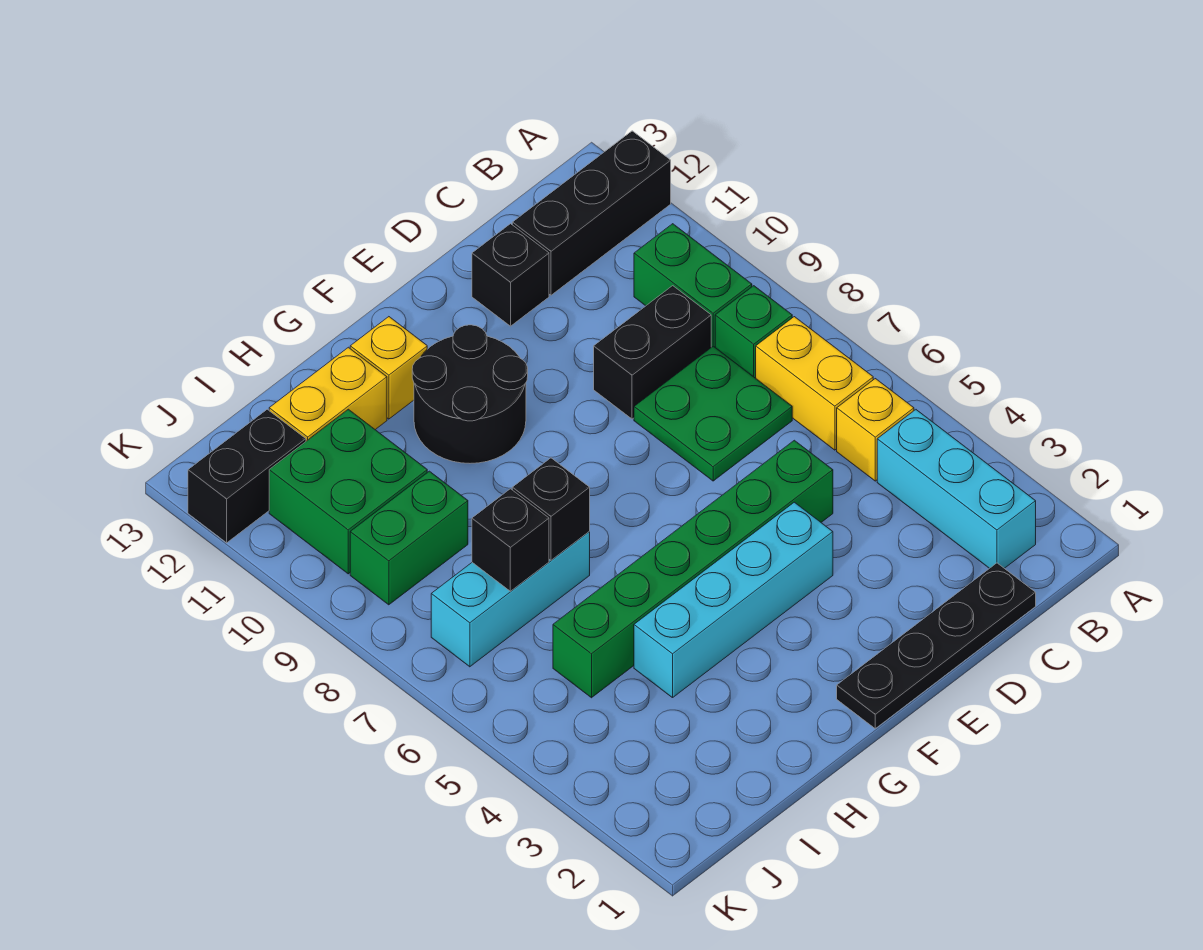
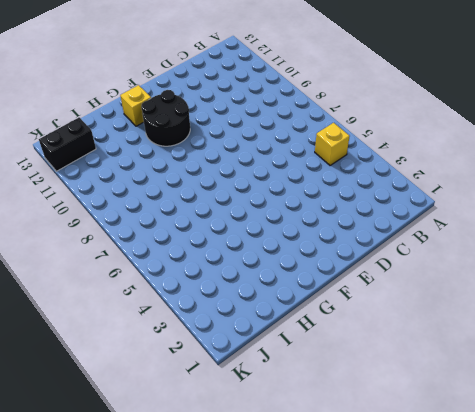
none -> black brick A12:C12 level 1
none -> cyan brick B2:B4 level 1
none -> yellow brick B6:B7 level 1

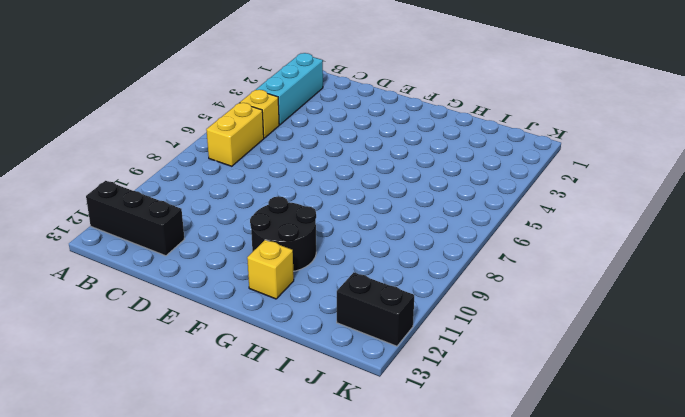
none -> green brick B8 level 1
none -> green brick B9:B10 level 1
none -> black plate C1:F1 level 1

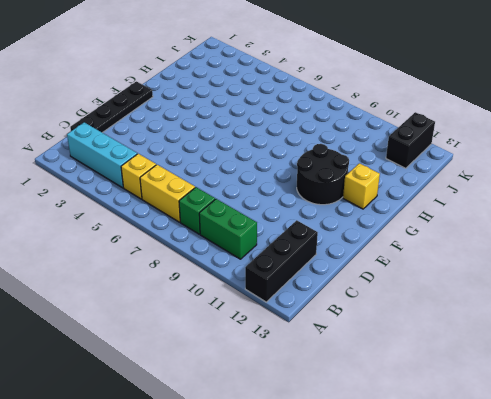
none -> green plate C7:D8 level 1
none -> black brick C9:D9 level 1
none -> green brick D5:I5 level 1

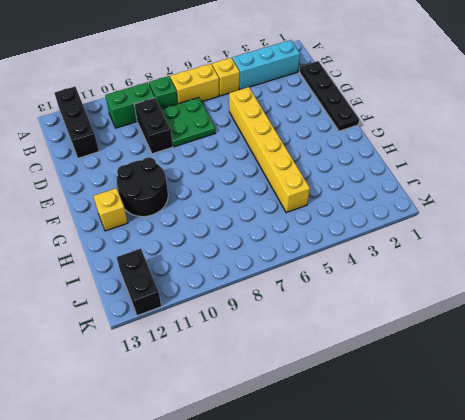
yellow brick D5:I5 level 1 -> green brick D5:I5 level 1
none -> black brick D12 level 1
none -> cyan brick E4:H4 level 1
none -> cyan brick H7:J7 level 1

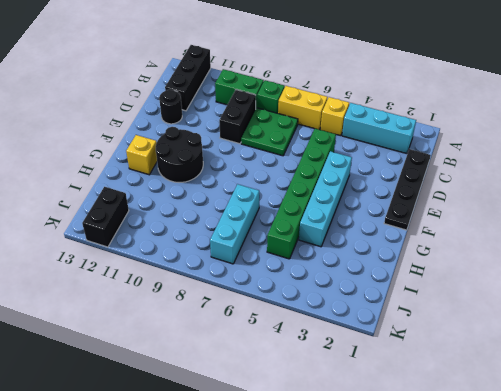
black round brick D12 level 1 -> black brick D12 level 1
none -> yellow brick H12:I12 level 1
none -> green brick I9:J9 level 1
none -> green brick I10:J11 level 1

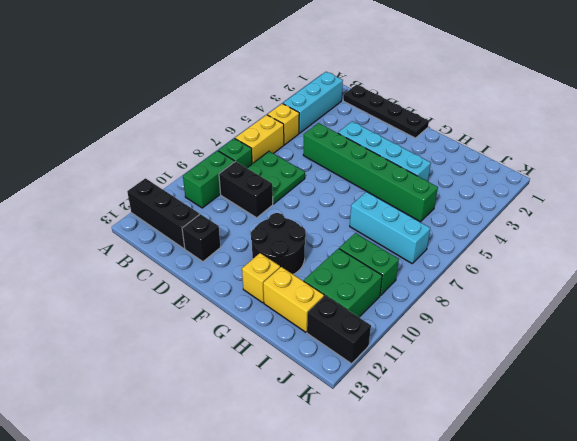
none -> black brick H7 level 2
none -> black brick I7 level 2

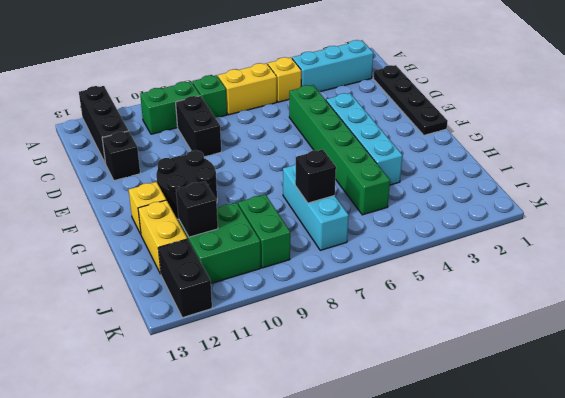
black brick I11 level 2 -> black brick H7 level 2
none -> green plate C7:D8 level 1

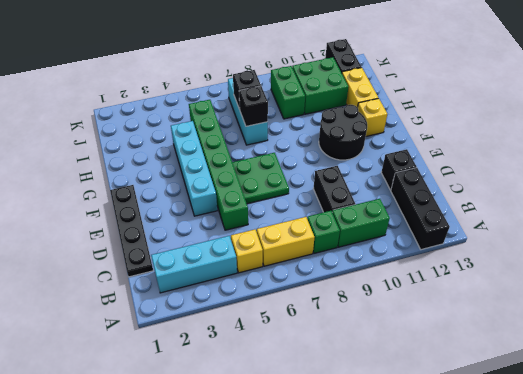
green plate E6:F7 level 1 -> green plate C7:D8 level 1

